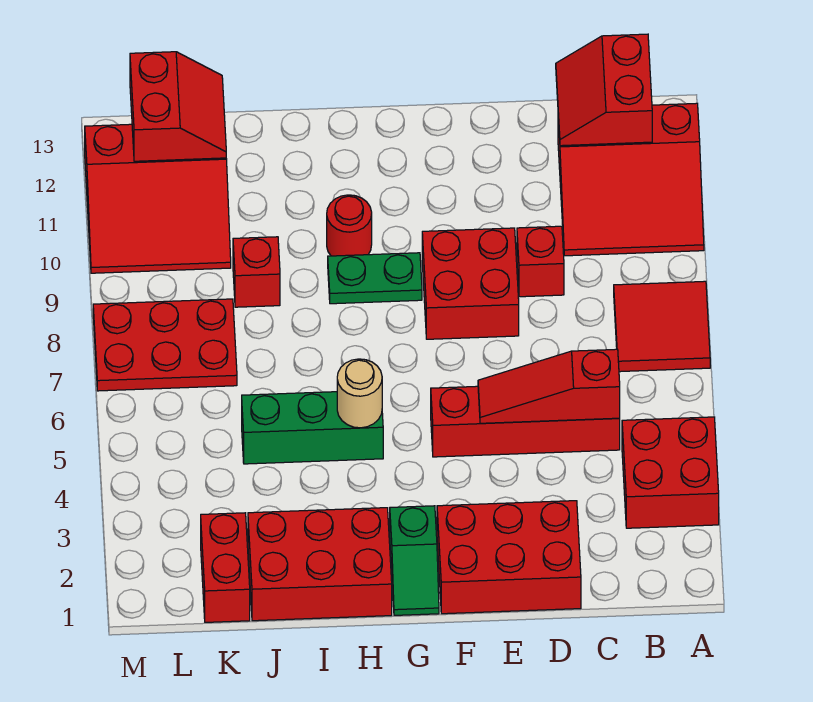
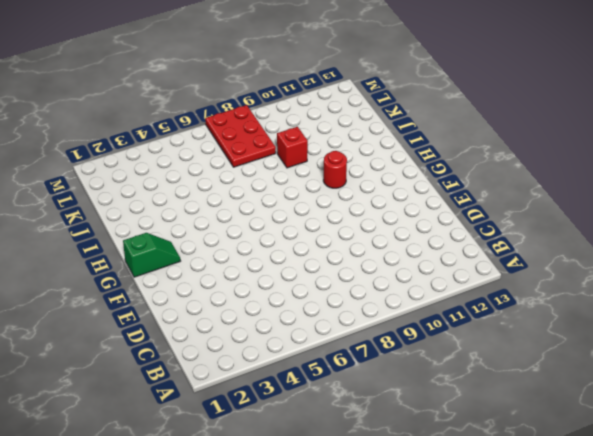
green slope G1:G2 level 1 top 1 -> green slope G1:G2 level 1 top 2
none -> red brick A3:B4 level 1
none -> red tile A7:B8 level 1
none -> red slope A10:C12 level 1 top 12

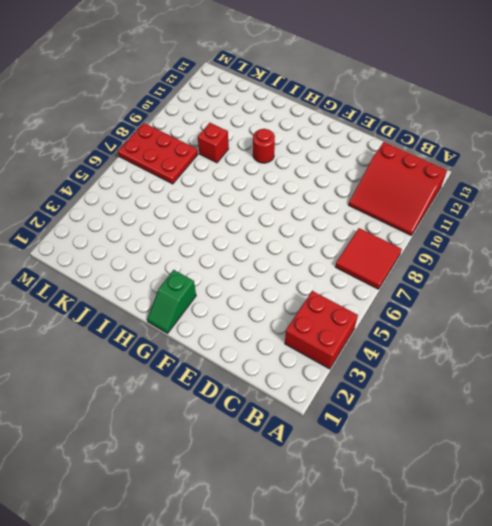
none -> red brick C5:F5 level 1
none -> red brick D1:F2 level 1
none -> red brick D9 level 1

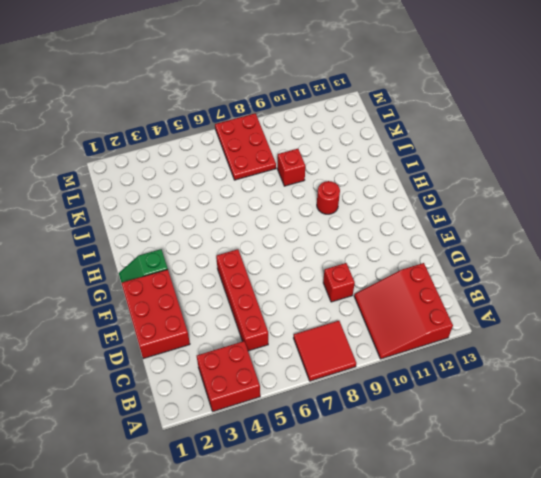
none -> red brick E8:F9 level 1
none -> green plate G9:H9 level 1
none -> red brick H1:J2 level 1

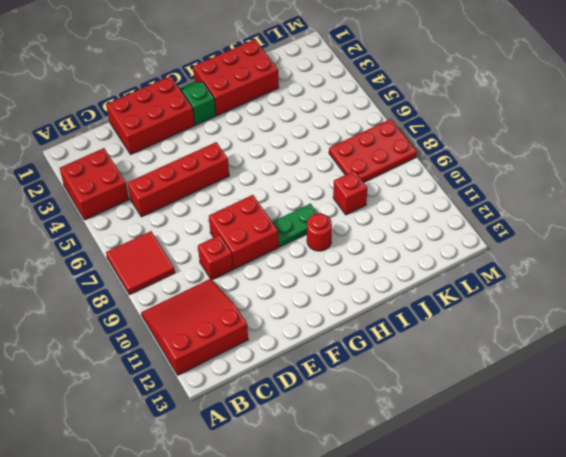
none -> green brick H5:J5 level 1
none -> red brick K1:K2 level 1
none -> red slope K10:M12 level 1 top 12

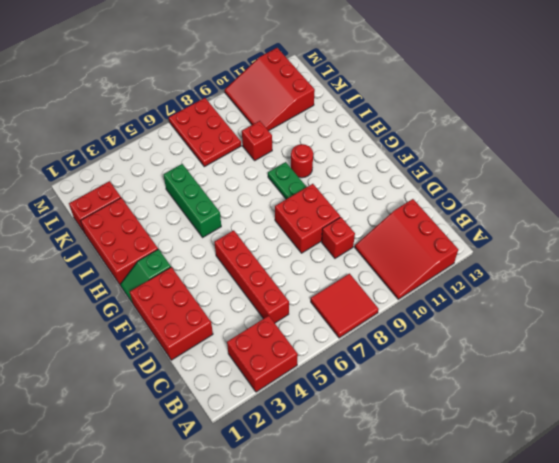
none -> red slope B12:C13 level 2 top B
none -> red slope C5:E5 level 2 top C
none -> tan round brick H5 level 2

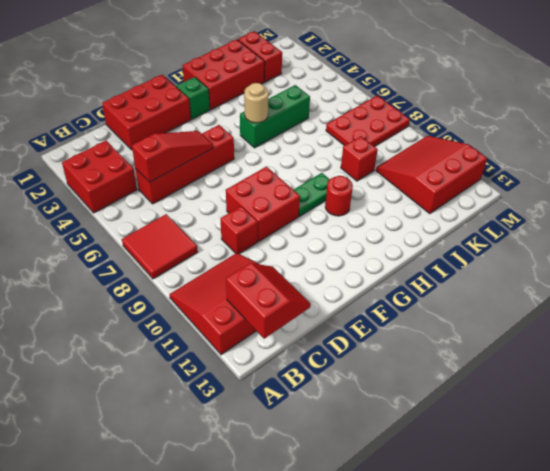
none -> red slope K12:L13 level 2 top L

